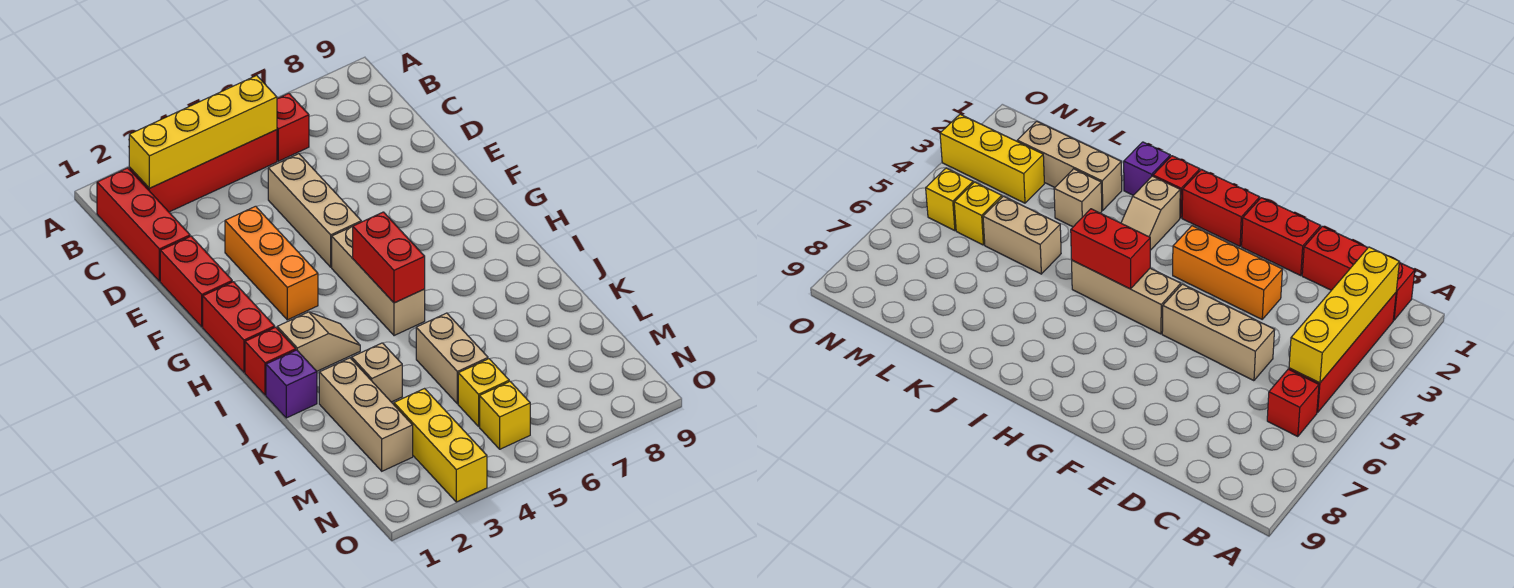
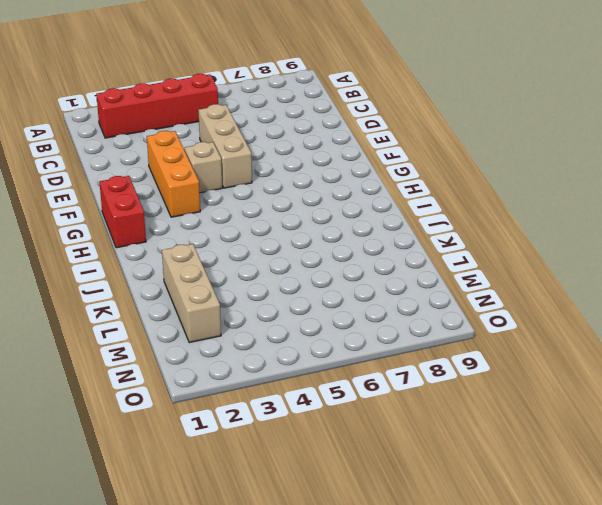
tan brick F4 level 1 -> tan brick K3 level 1
none -> red brick B1:D1 level 1
none -> red brick B6 level 1
none -> red brick E1:F1 level 1

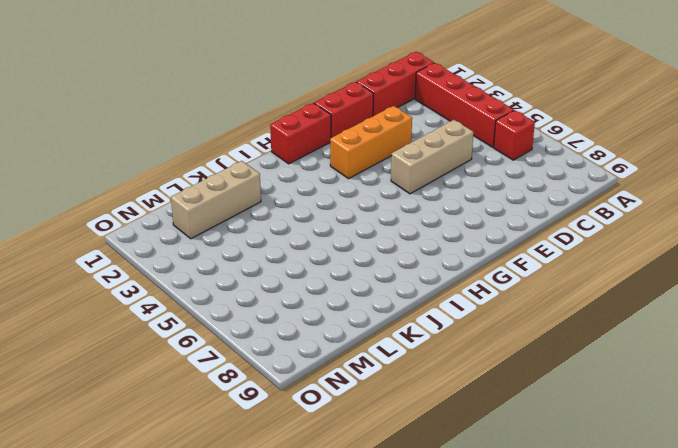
none -> tan brick G5:I5 level 1
none -> red brick I1 level 1
none -> tan slope I2:I3 level 1 top 2

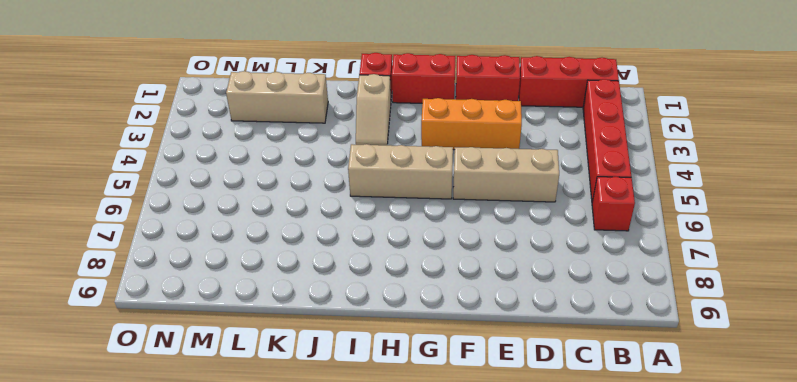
none -> purple brick J1 level 1
none -> tan brick K3 level 1
none -> tan brick K5:L5 level 1

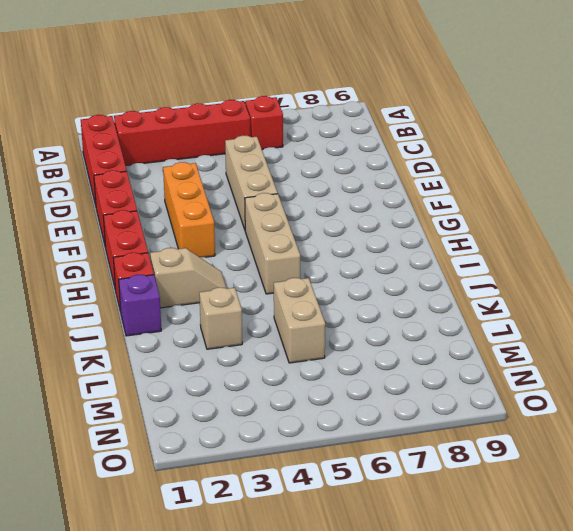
none -> tan brick K2:M2 level 1
none -> yellow brick M3:O3 level 1
none -> yellow brick M5 level 1

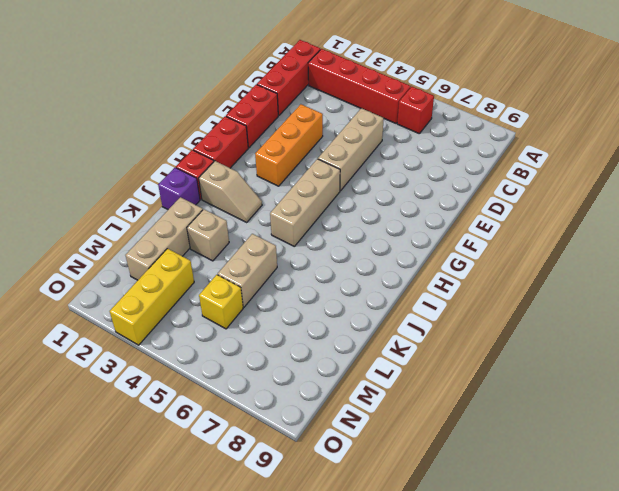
none -> yellow brick N5 level 1
none -> yellow brick B2:B5 level 2
none -> red brick H5:I5 level 2

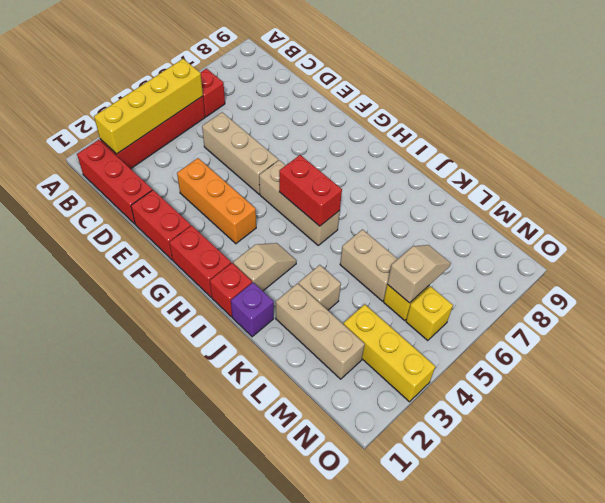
tan slope M5:M6 level 2 top 5 -> none

